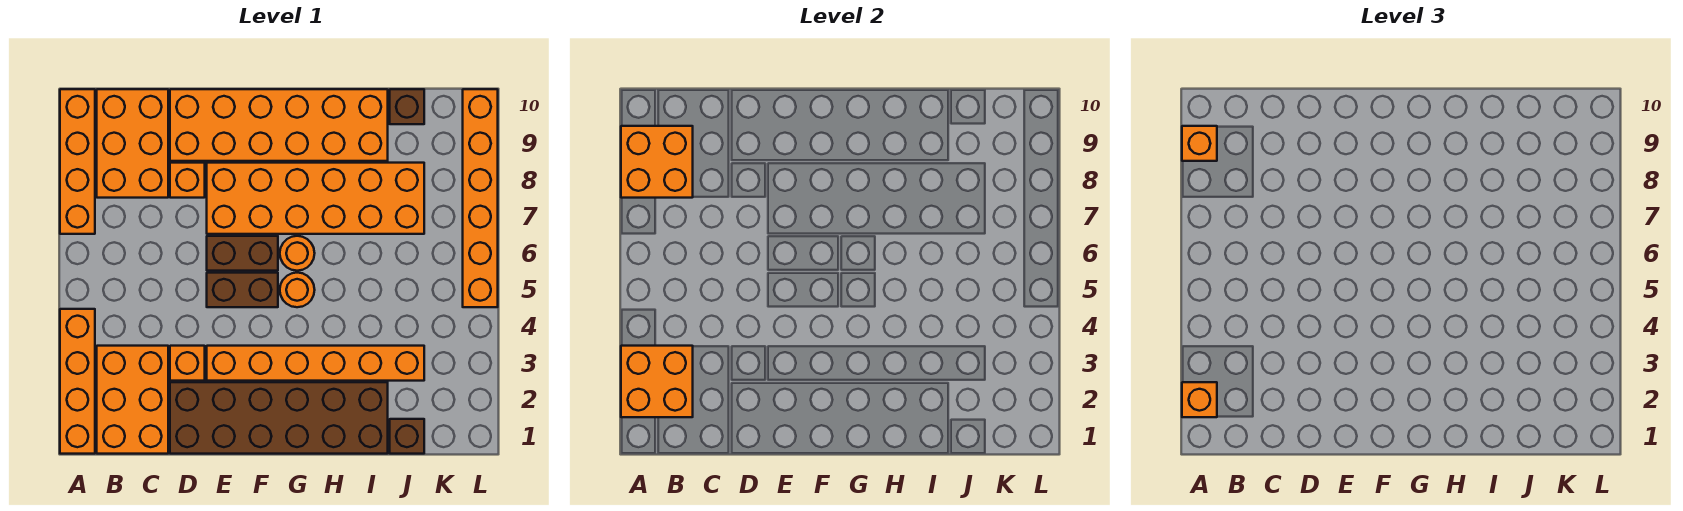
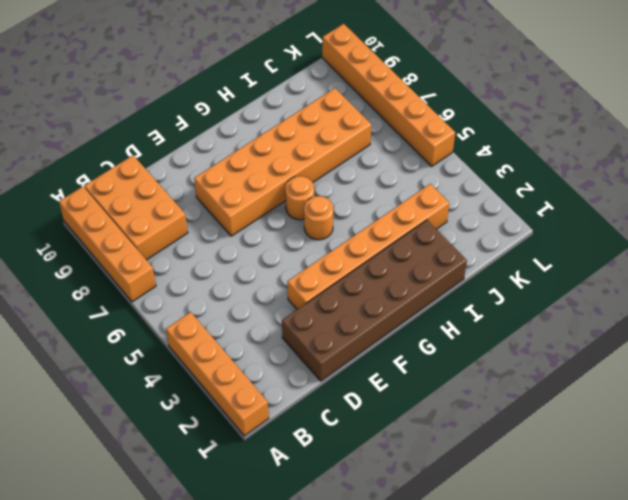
none -> orange brick B1:C3 level 1
none -> orange brick D3 level 1
none -> orange brick D8 level 1

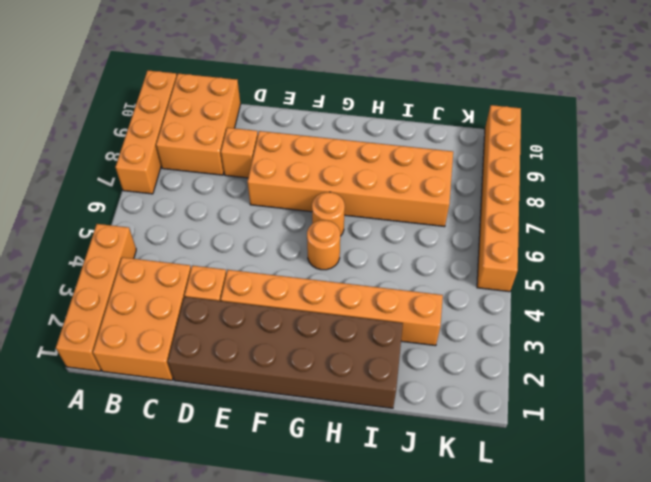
none -> orange brick D9:I10 level 1
none -> brown brick E5:F5 level 1
none -> brown brick E6:F6 level 1

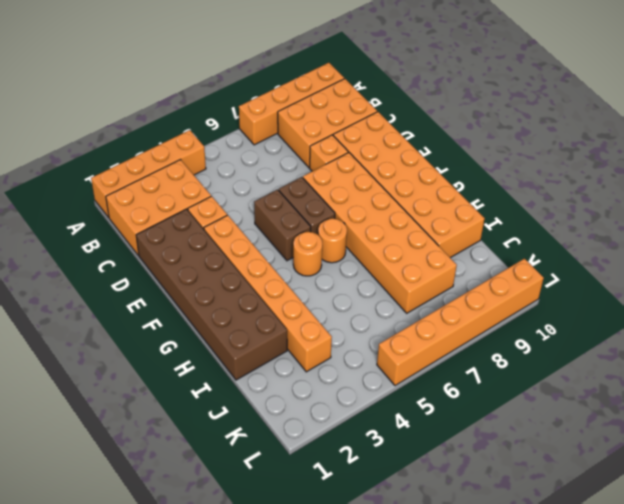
none -> brown brick J1 level 1
none -> brown brick J10 level 1
none -> orange brick A2:B3 level 2

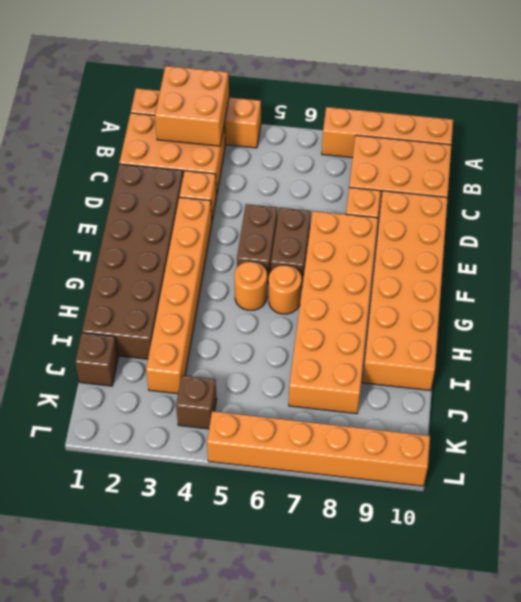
brown brick K4 level 1 -> brown brick J10 level 1
none -> orange brick A8:B9 level 2
none -> orange brick A2 level 3
none -> orange brick A9 level 3

